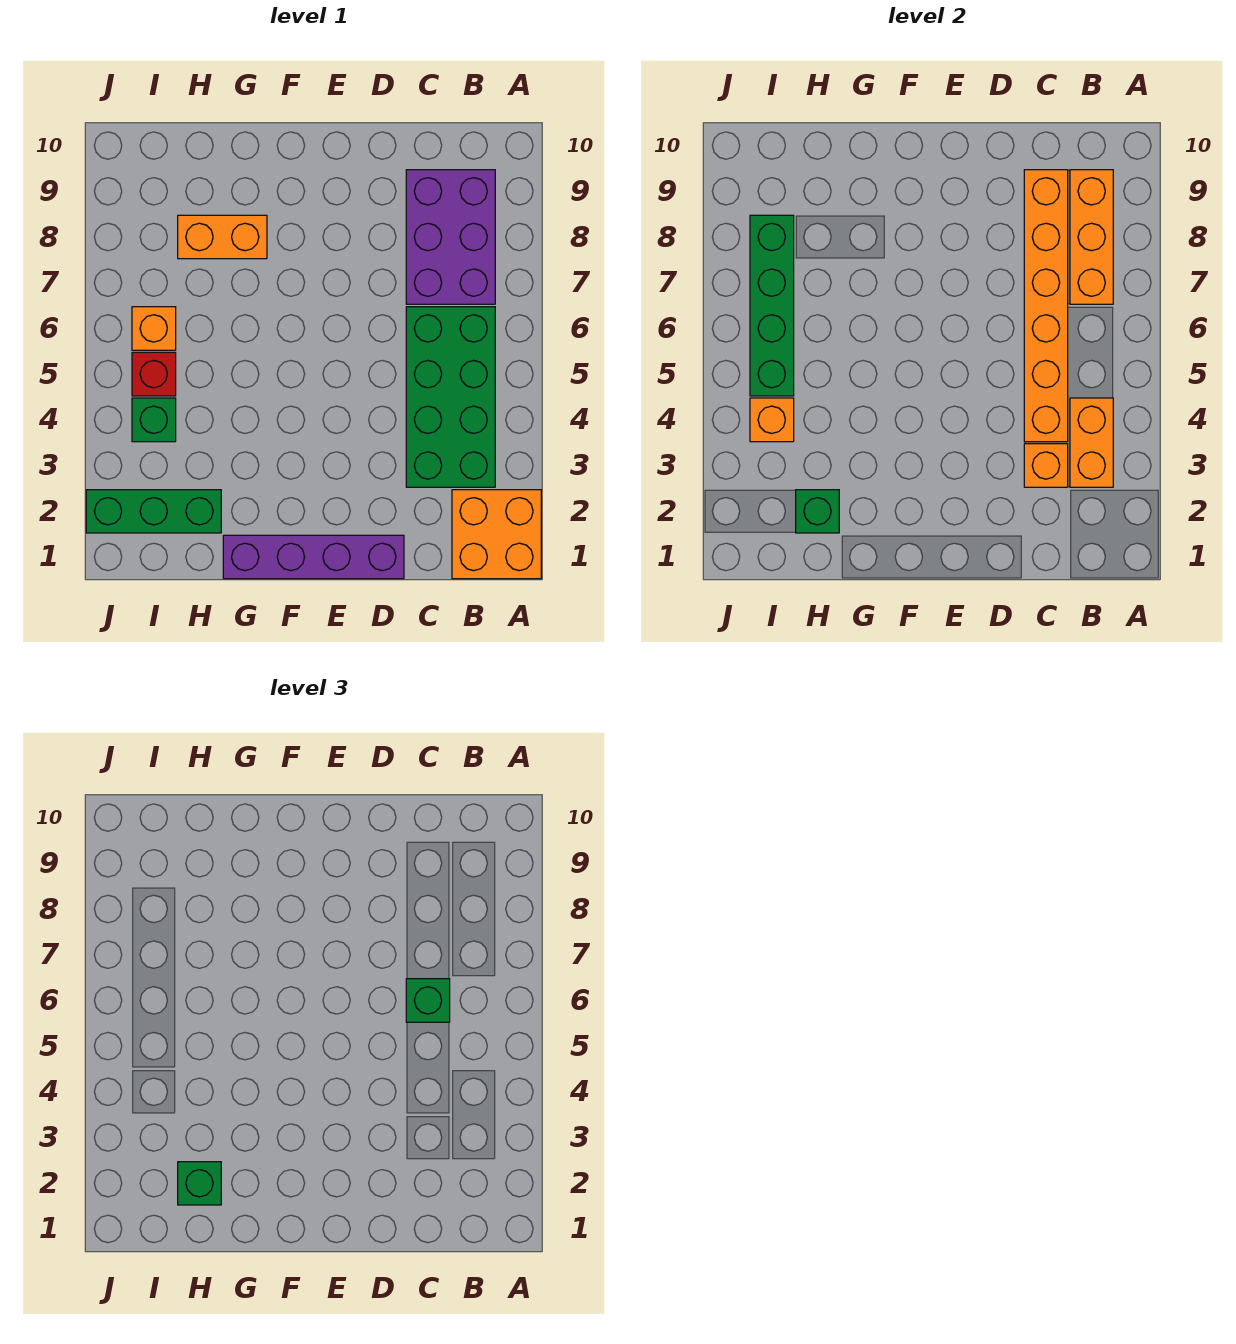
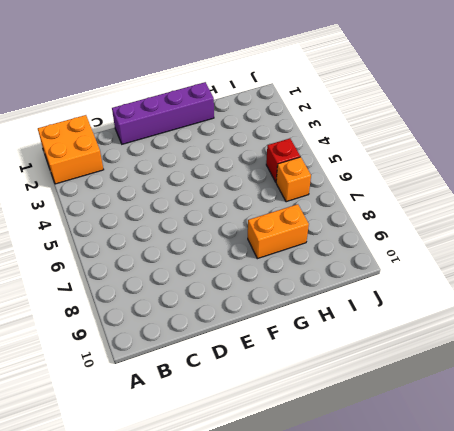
none -> green brick B3:C6 level 1
none -> purple brick B7:C9 level 1
none -> green brick H2:J2 level 1

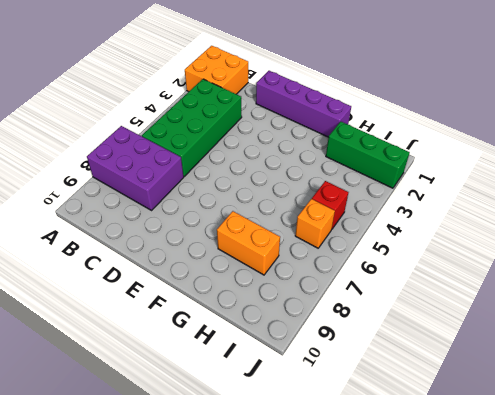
purple brick A7:C8 level 1 -> purple brick B7:C9 level 1
none -> green brick I4 level 1
none -> orange brick B3:B4 level 2
none -> orange brick B7:B9 level 2

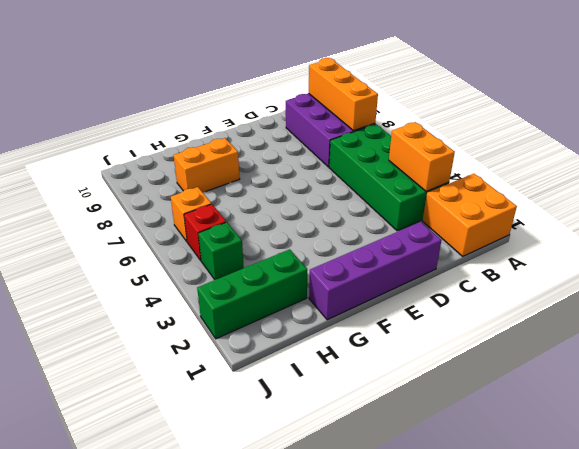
none -> orange brick C3 level 2
none -> orange brick C4:C9 level 2
none -> green brick H2 level 2

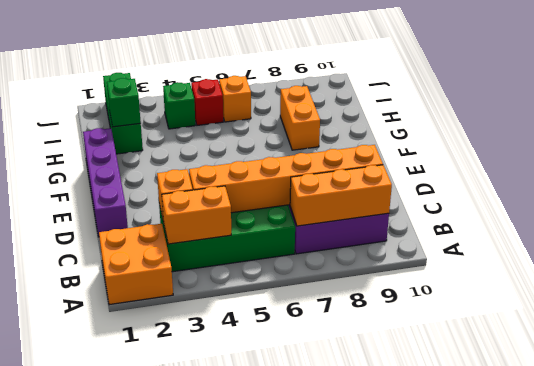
none -> orange brick I4 level 2
none -> green brick I5:I8 level 2
none -> green brick C6 level 3

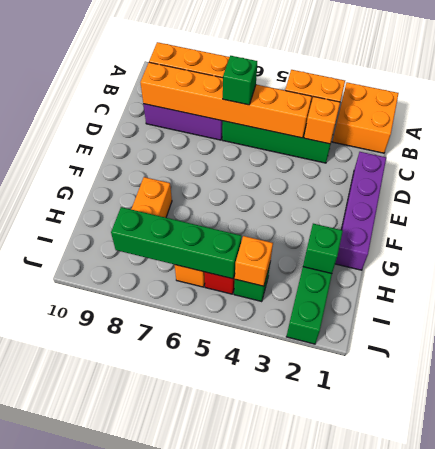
none -> green brick H2 level 3

